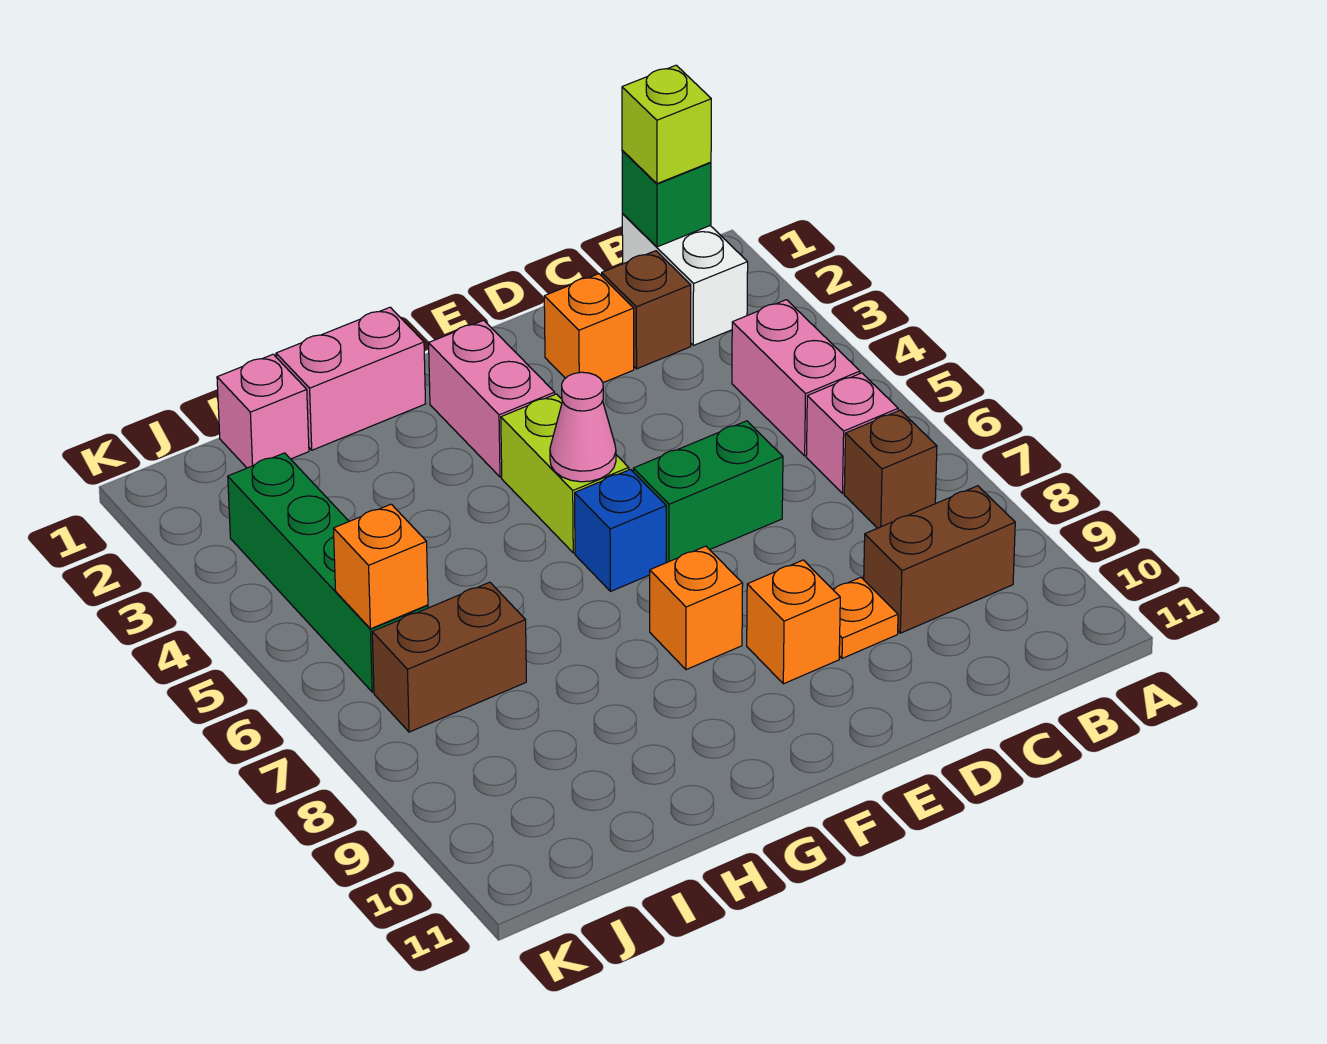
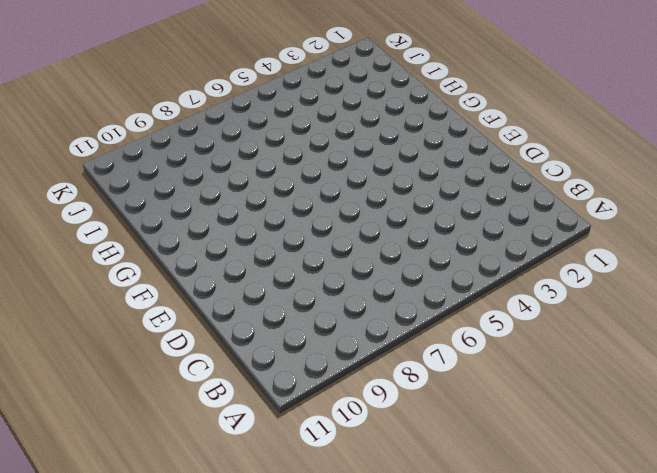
none -> white brick B1:B2 level 1
none -> pink brick B4:B5 level 1
none -> pink brick B6 level 1

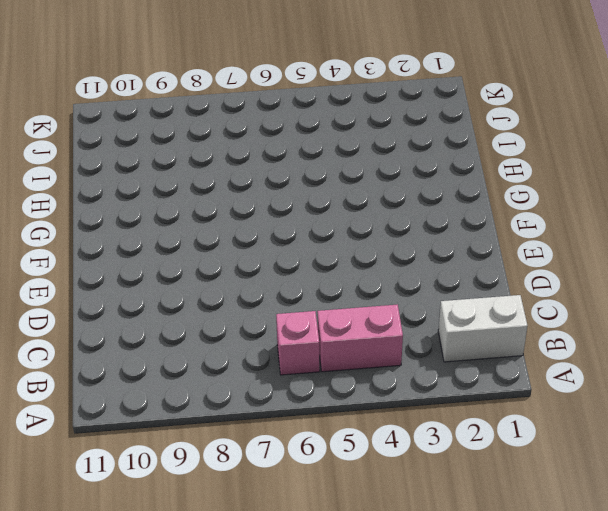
none -> brown brick B7 level 1
none -> brown brick B9:C9 level 1
none -> brown brick C2 level 1

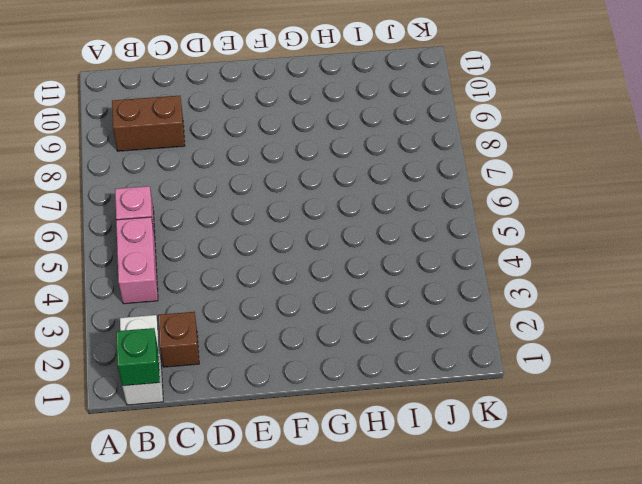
none -> brown brick B7 level 1
none -> orange brick D2 level 1
none -> green brick D6:E6 level 1

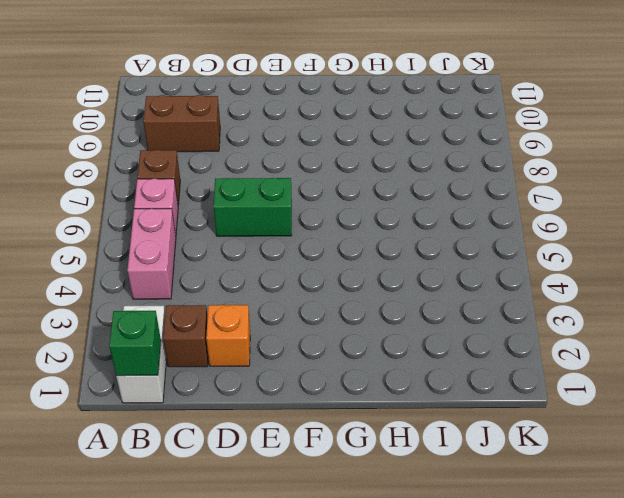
none -> orange plate D9 level 1
none -> orange brick E9 level 1
none -> pink brick F2:F3 level 1

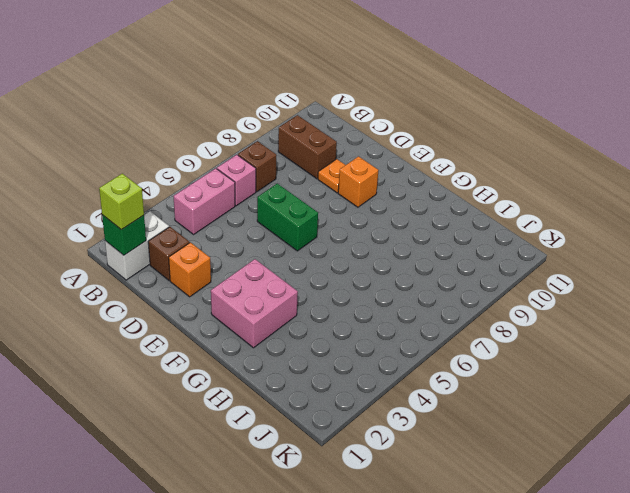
pink brick F2:G3 level 1 -> pink brick F2:F3 level 1
none -> lime brick F4:F5 level 1
none -> blue brick F6 level 1
none -> orange brick F8 level 1

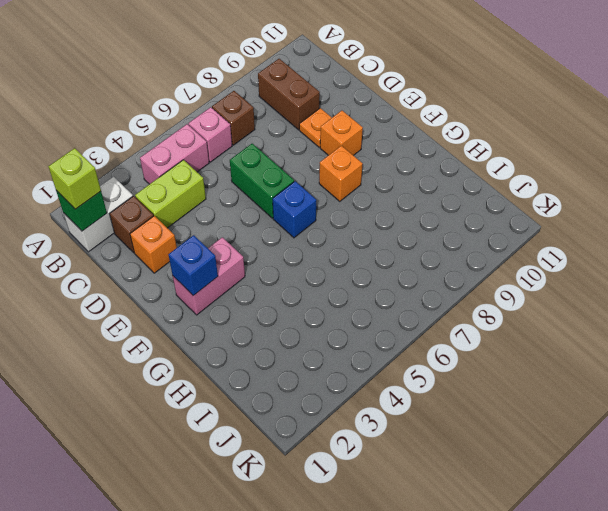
lime brick C3:C4 level 1 -> lime brick F4:F5 level 1
blue brick F2 level 2 -> none
none -> pink brick G1:H1 level 1
none -> pink brick I1 level 1
none -> brown brick I7:J7 level 1

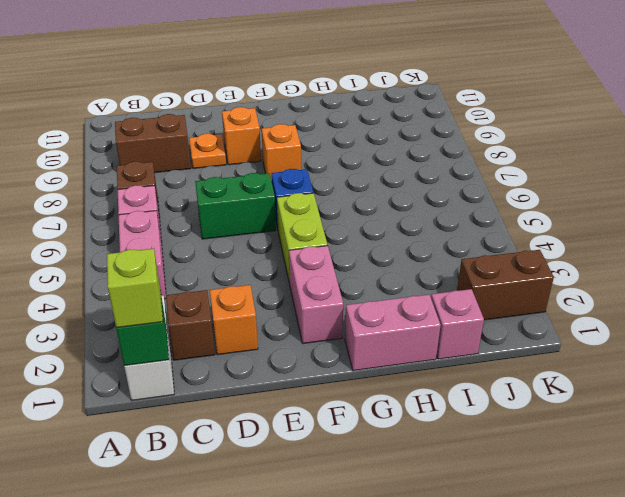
brown brick J2:K2 level 1 -> brown brick I7:J7 level 1
none -> green brick J3:J6 level 1
none -> pink cone F5 level 2
none -> orange brick J6 level 2

